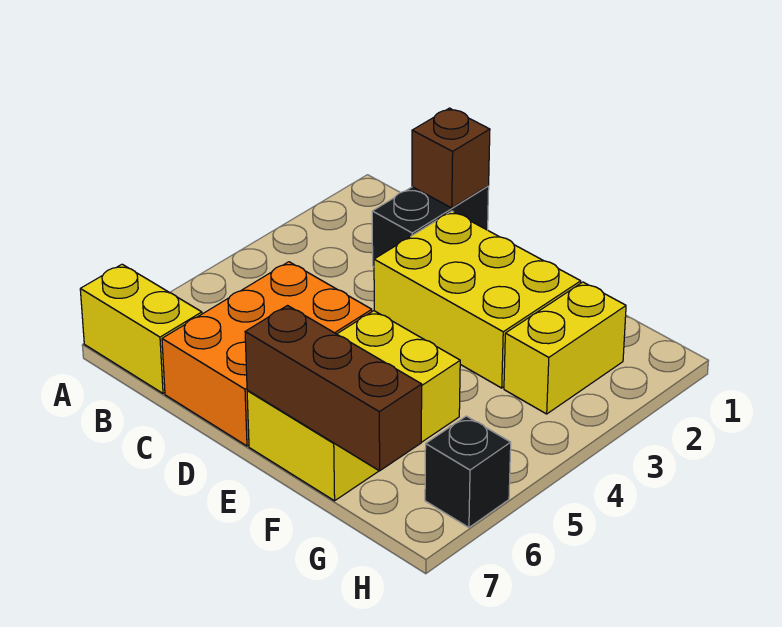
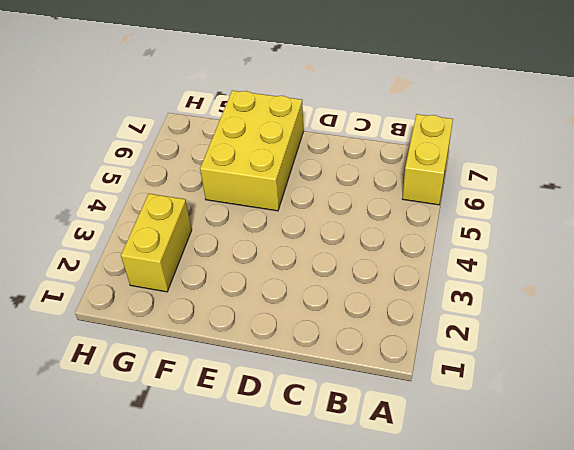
yellow brick A6:A7 level 1 -> yellow brick A7:B7 level 1
none -> black brick C1:C2 level 1
none -> orange brick C5:D7 level 1

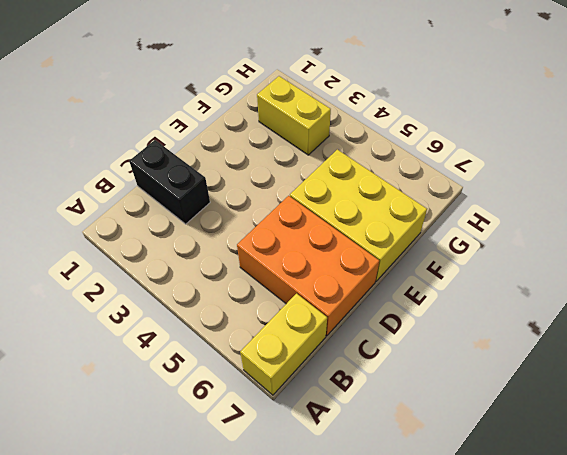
none -> yellow brick D2:F3 level 1
none -> black brick H6 level 1

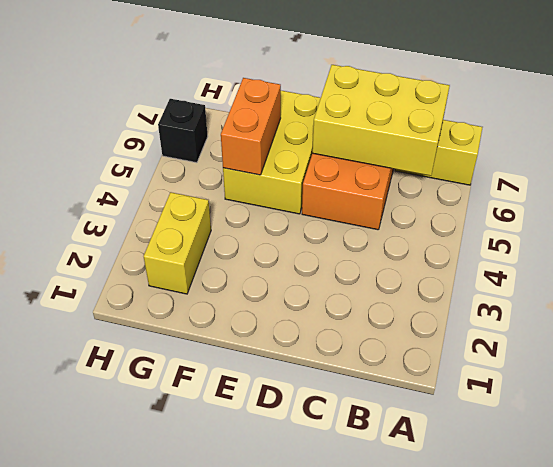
yellow brick B6:D7 level 2 -> yellow brick D2:F3 level 1
orange brick F5:F6 level 2 -> none
none -> black brick C1:C2 level 1
none -> brown brick C1 level 2

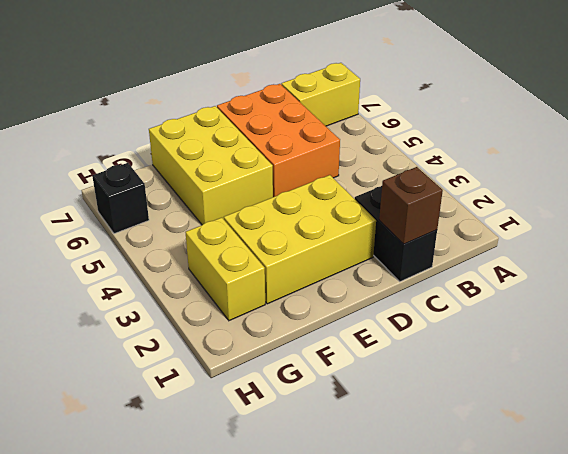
none -> brown brick E7:G7 level 2

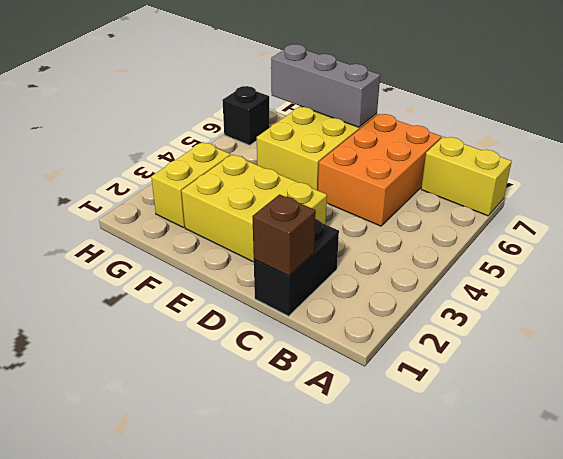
grey brick E7:G7 level 2 -> brown brick E7:G7 level 2

